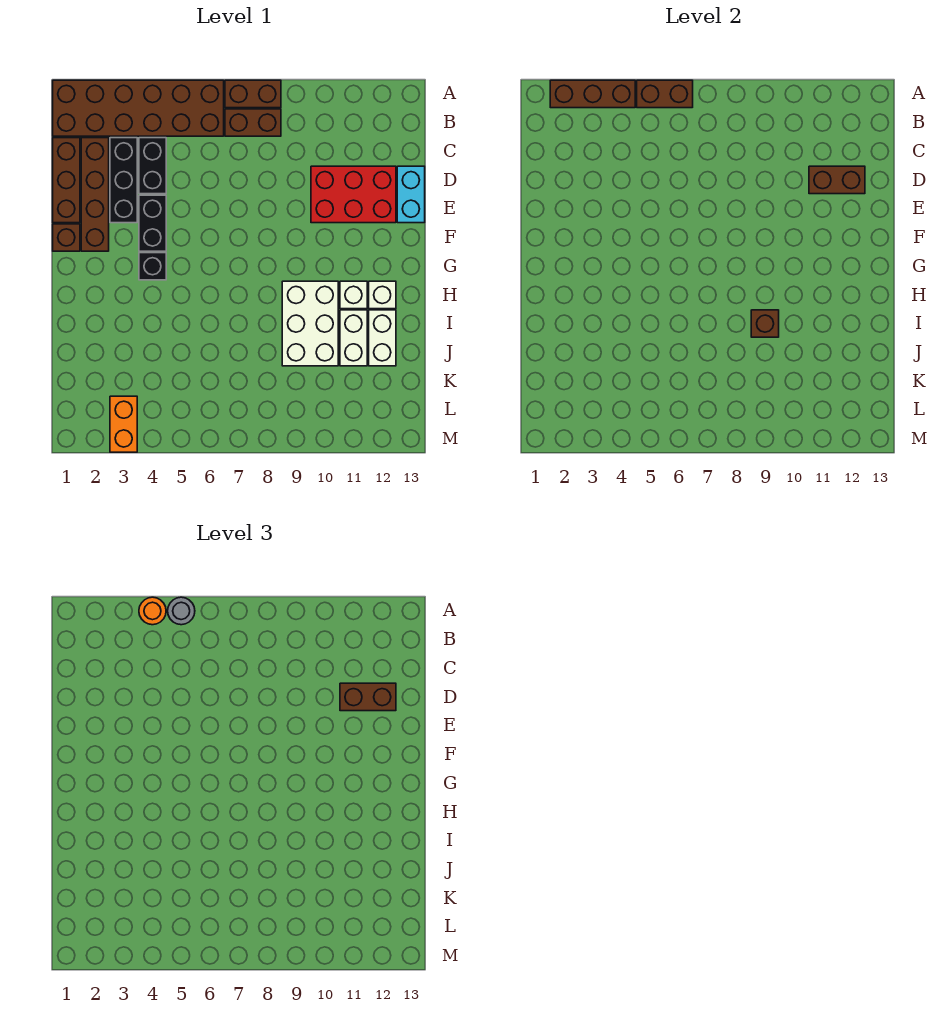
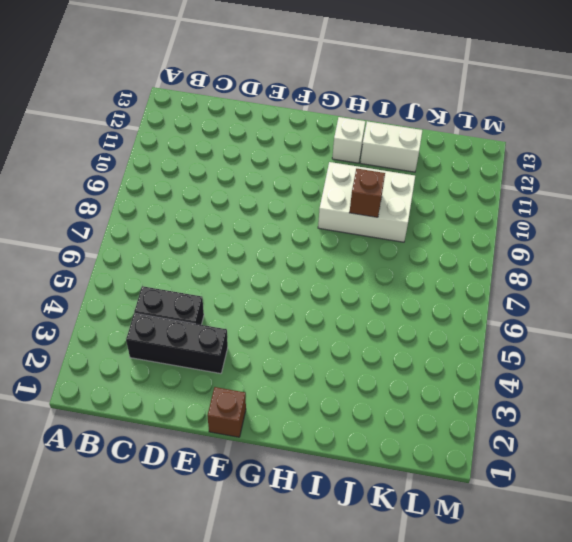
none -> brown brick A1:B6 level 1
none -> brown brick A7:A8 level 1
none -> brown brick B7:B8 level 1

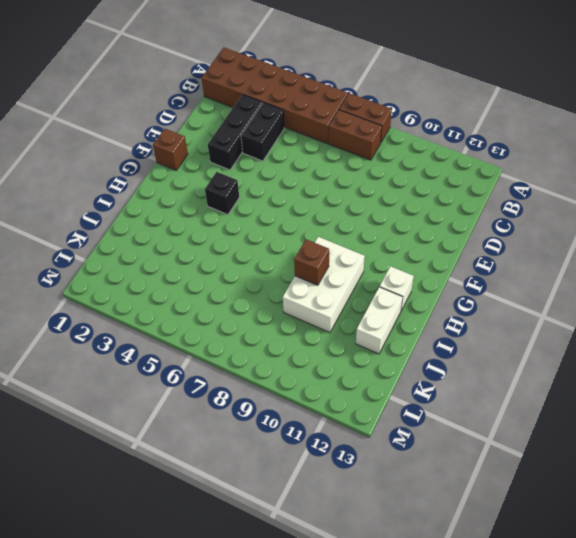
none -> brown brick C1:E1 level 1
none -> brown brick C2:F2 level 1
none -> red brick D10:E12 level 1

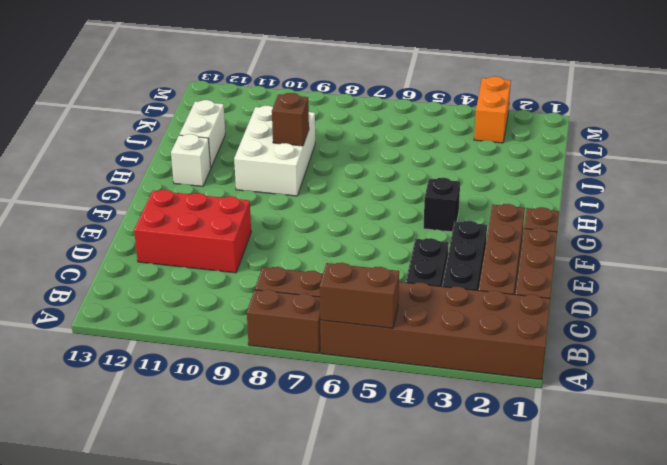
none -> cyan brick D13:E13 level 1
none -> black brick E4:F4 level 1
none -> white brick H11 level 1

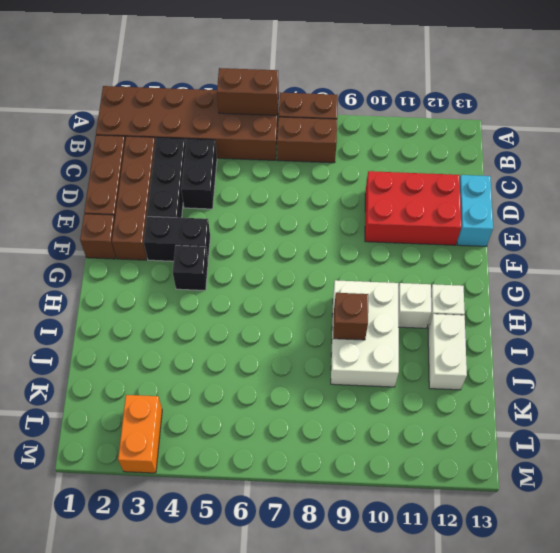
black brick F3:F4 level 1 -> black brick E4:F4 level 1
none -> white brick I11:J11 level 1
none -> brown brick A2:A4 level 2
none -> brown brick D11:D12 level 2

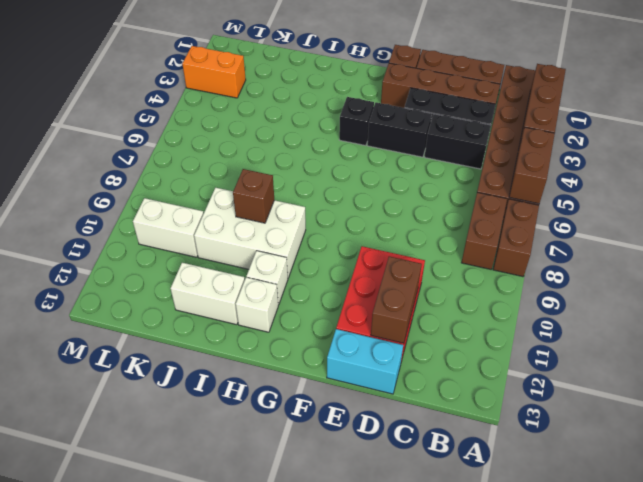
white brick K10:L10 level 1 -> white brick I11:J11 level 1
none -> orange round brick A4 level 3
none -> grey round brick A5 level 3
none -> brown brick D11:D12 level 3

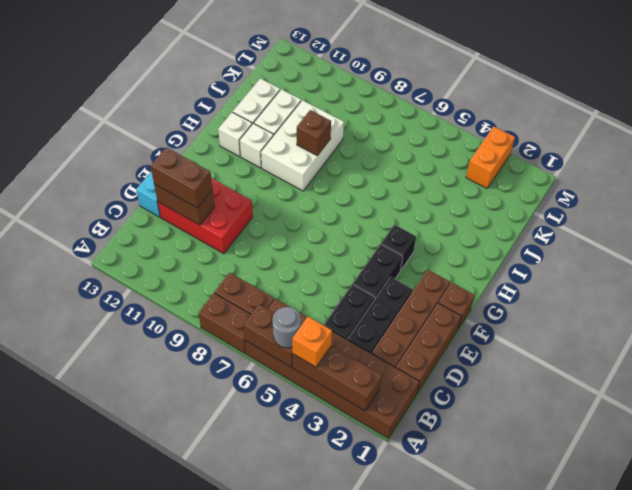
orange brick A4 level 3 -> orange round brick A4 level 3

